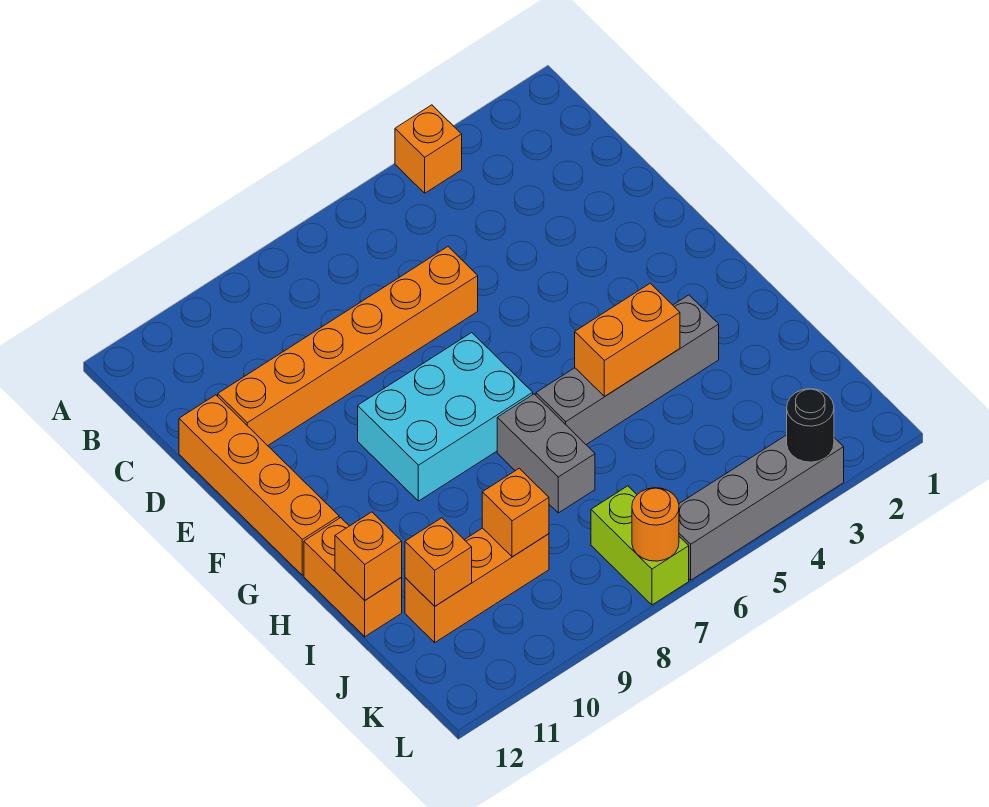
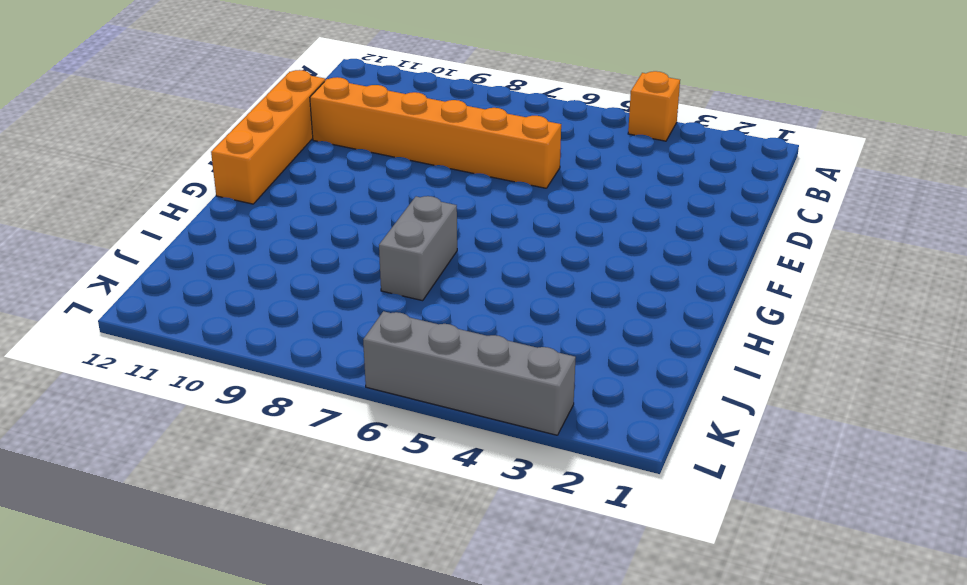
none -> cyan brick F7:G9 level 1
none -> grey brick H3:H6 level 1
none -> orange brick H12:I12 level 1

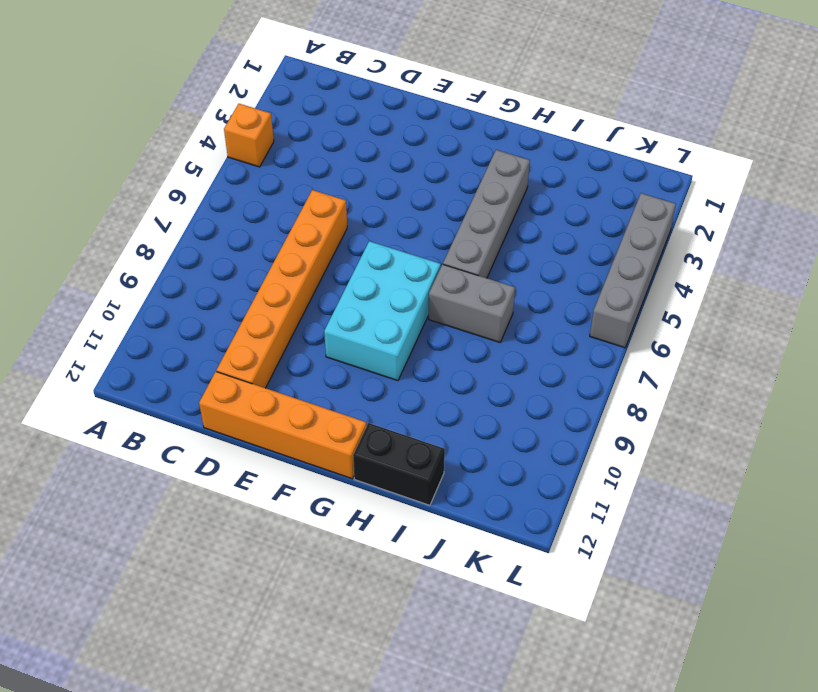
black brick H12:I12 level 1 -> orange brick H12:I12 level 1
none -> orange brick J9:J11 level 1
none -> lime brick K7:L7 level 1
none -> orange brick H4:H5 level 2

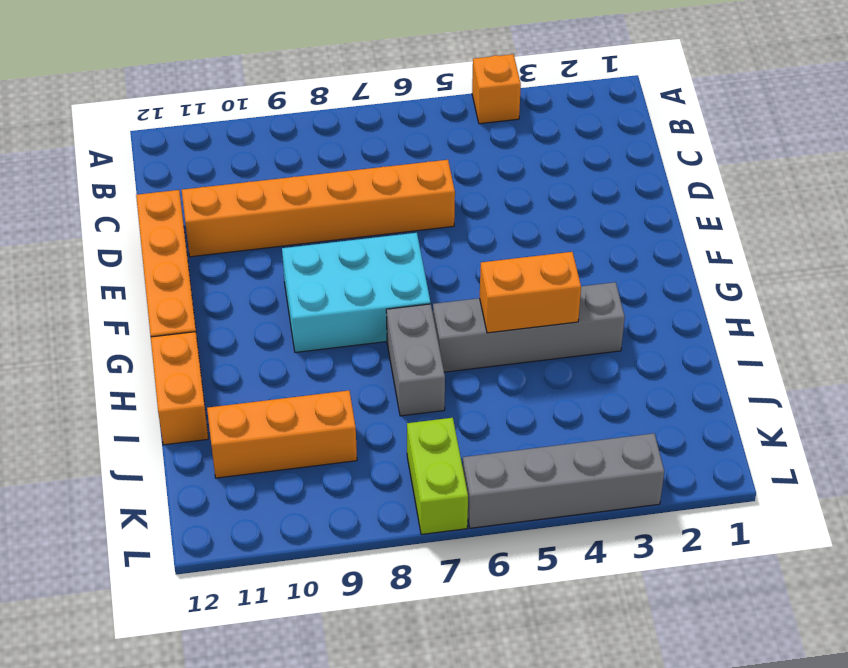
none -> orange brick I12 level 2
none -> orange brick J9 level 2
none -> orange brick J11 level 2

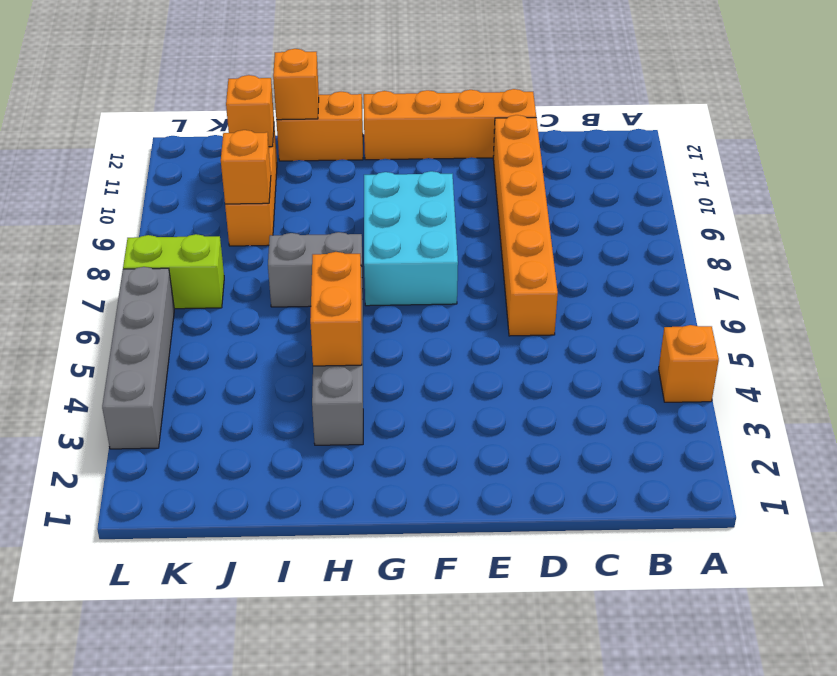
none -> black round brick L3 level 2
none -> orange round brick L7 level 2

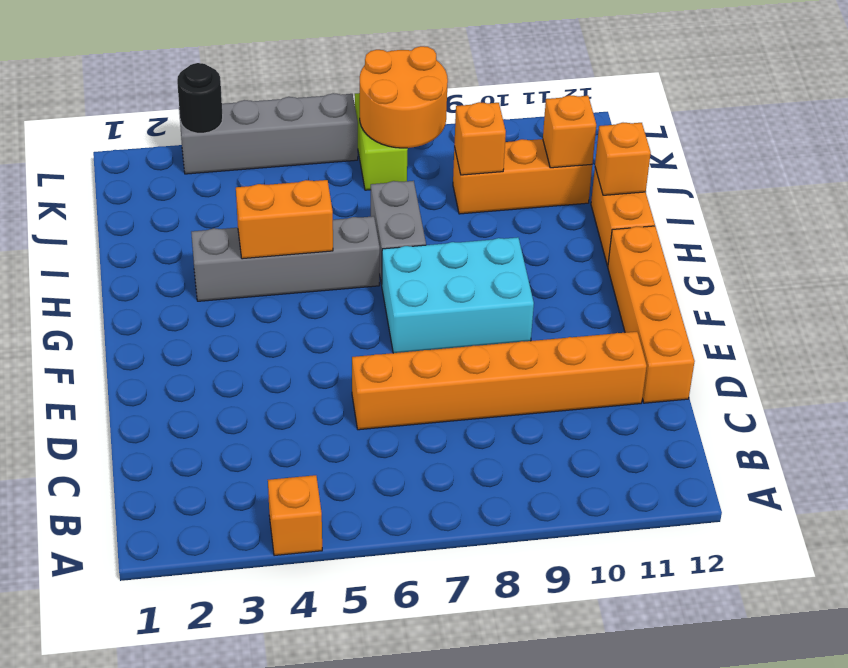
orange round brick K7:L8 level 2 -> orange round brick L7 level 2

